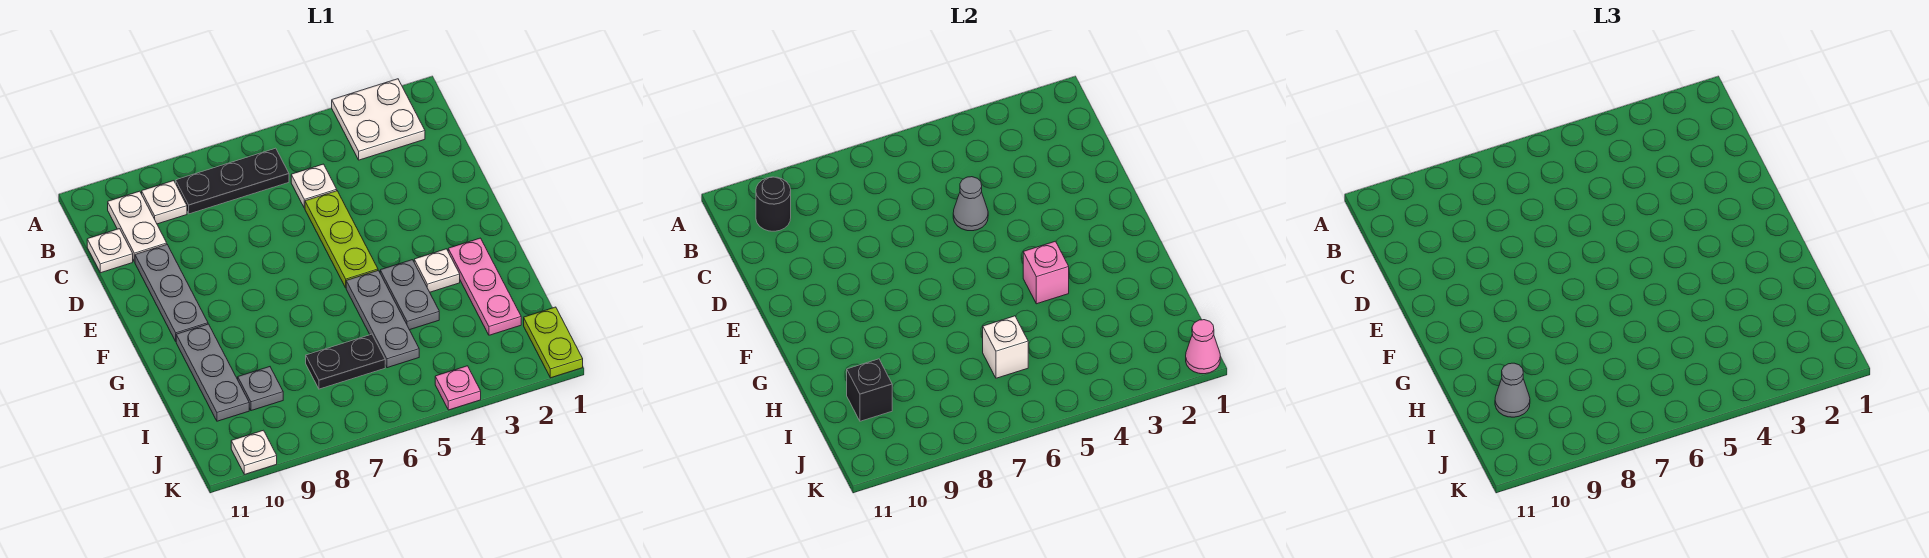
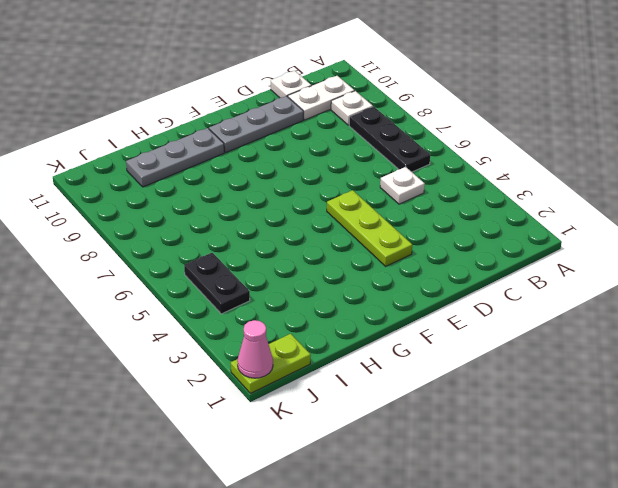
lime plate E3:E5 level 1 -> lime plate D5:F5 level 1
black plate J4:J5 level 1 -> black plate I6:I7 level 1
none -> white plate A2:B3 level 1
none -> pink plate G2:I2 level 1
none -> white plate G3 level 1

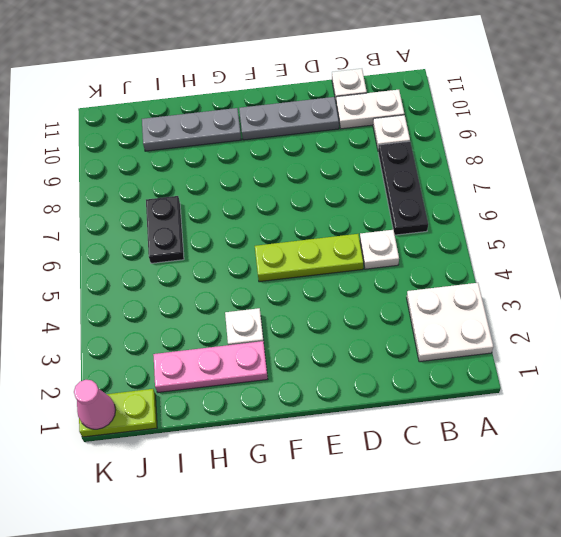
none -> grey plate G4:H4 level 1
none -> grey plate G5:I5 level 1
none -> grey plate I9 level 1

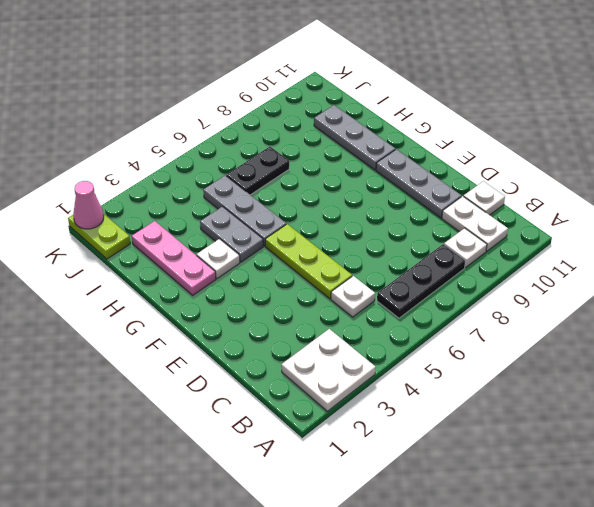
none -> grey plate I9 level 1
none -> pink plate K4 level 1
none -> white plate K10 level 1

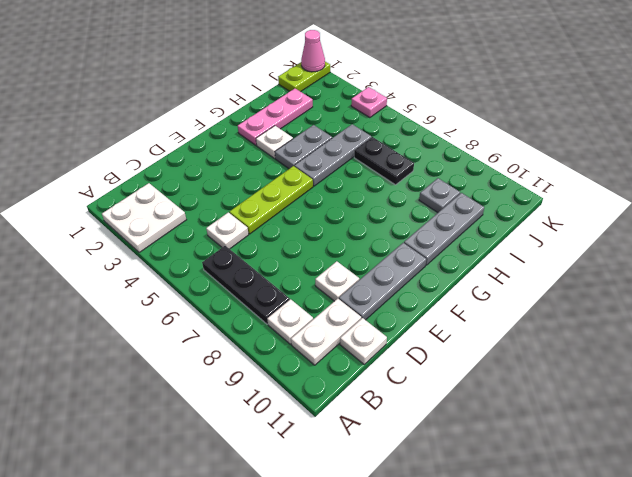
white plate D9 level 1 -> white plate K10 level 1
none -> black round brick B10 level 2
none -> grey cone D5 level 2
none -> pink brick G4 level 2

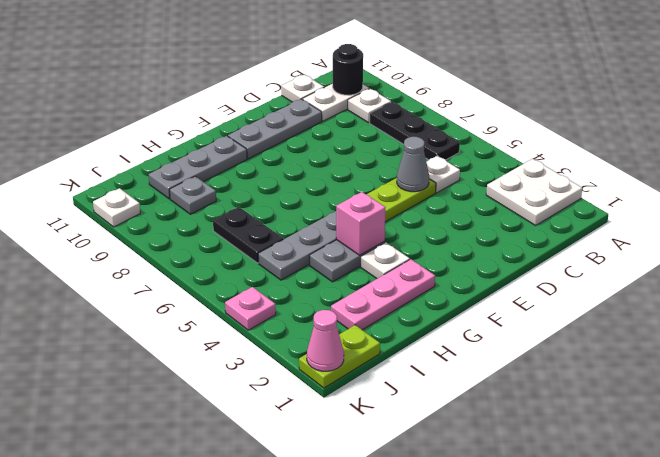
none -> white brick I6 level 2
none -> black brick I10 level 2
none -> grey cone I10 level 3

